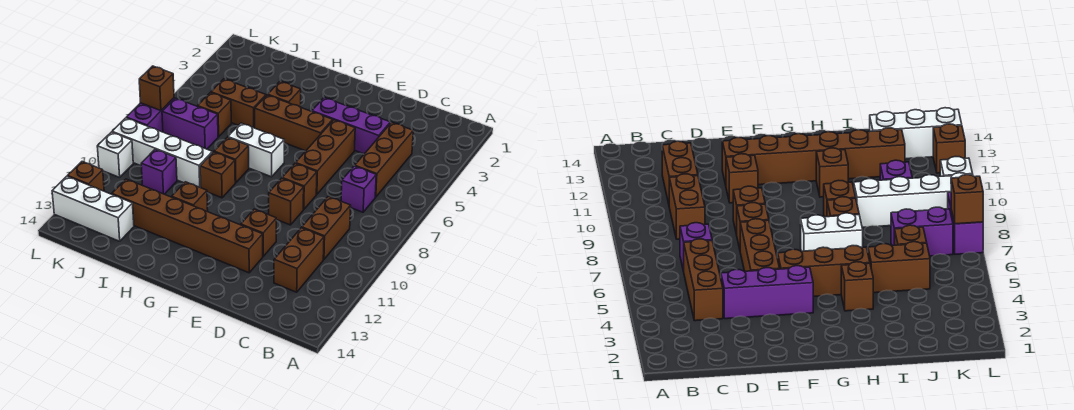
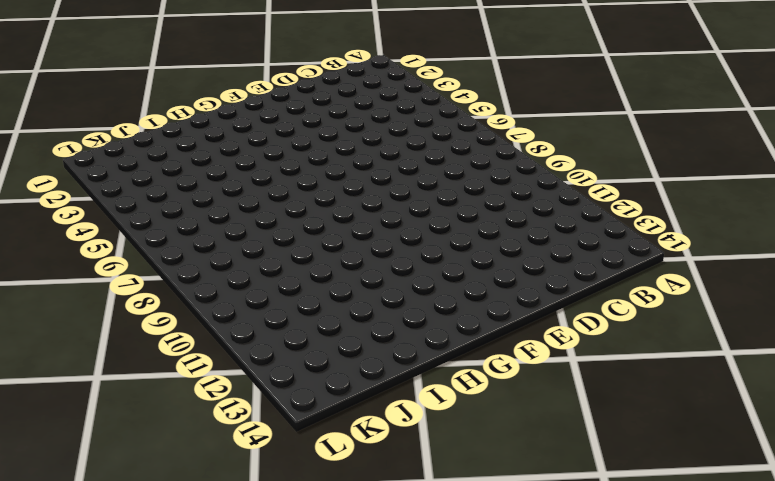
none -> brown brick C4:C6 level 1
none -> purple brick C7 level 1
none -> brown brick C9:C10 level 1

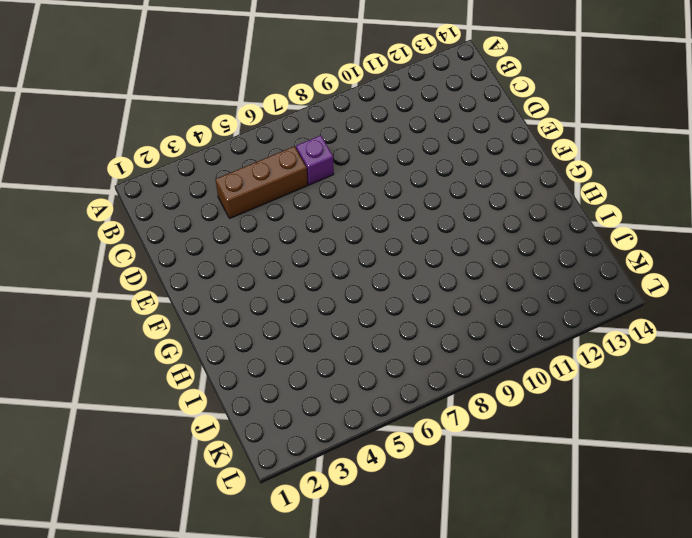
none -> brown brick C9:C10 level 1
none -> brown brick C11:C12 level 1
none -> purple brick D4:F4 level 1

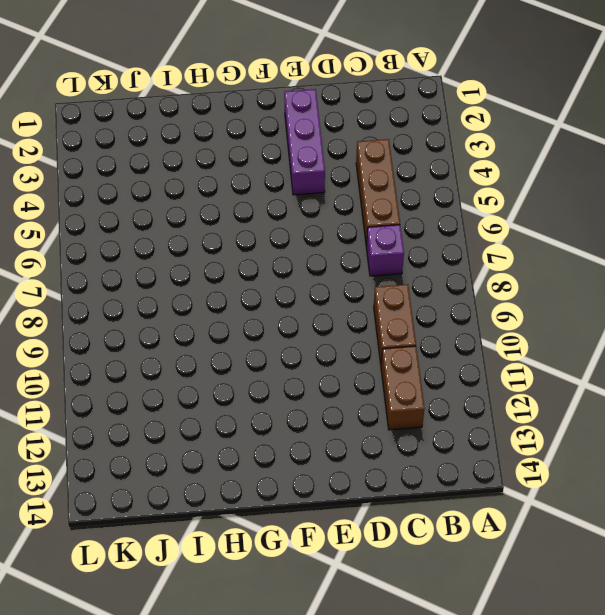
purple brick E2:E4 level 1 -> purple brick D4:F4 level 1
none -> brown brick E5:E7 level 1
none -> brown brick E8 level 1
none -> brown brick E9 level 1

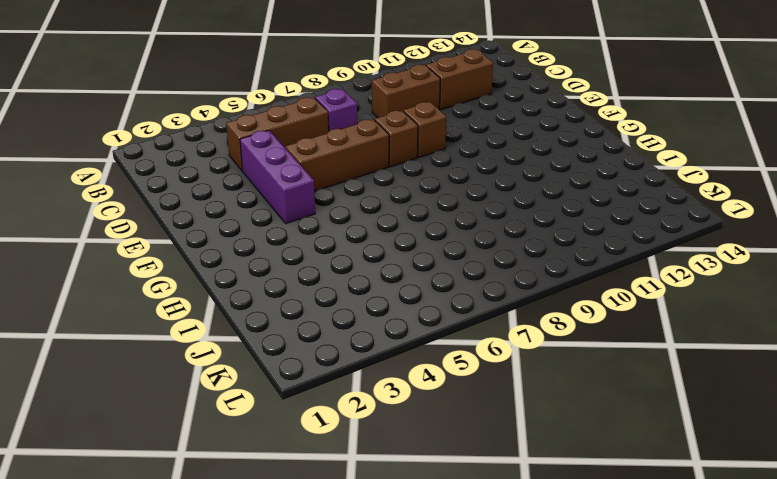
none -> brown brick E11 level 1
none -> brown brick E12:J12 level 1
none -> brown brick F5:H5 level 1

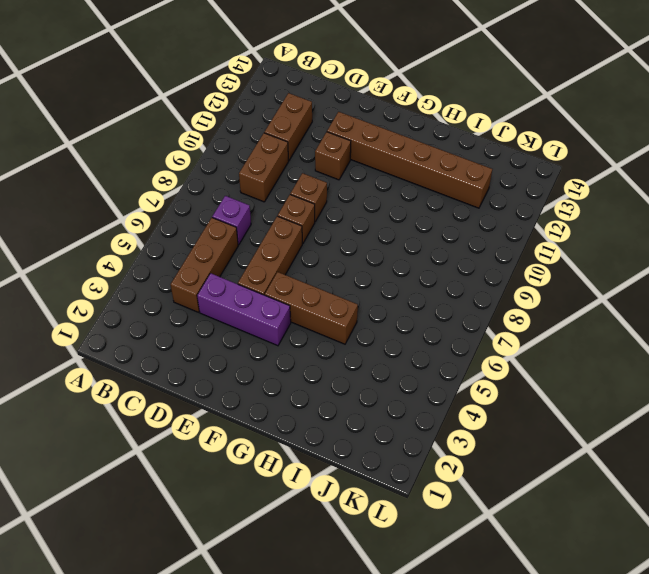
none -> white brick G7:H7 level 1
none -> brown brick H4 level 1
none -> brown brick H8 level 1

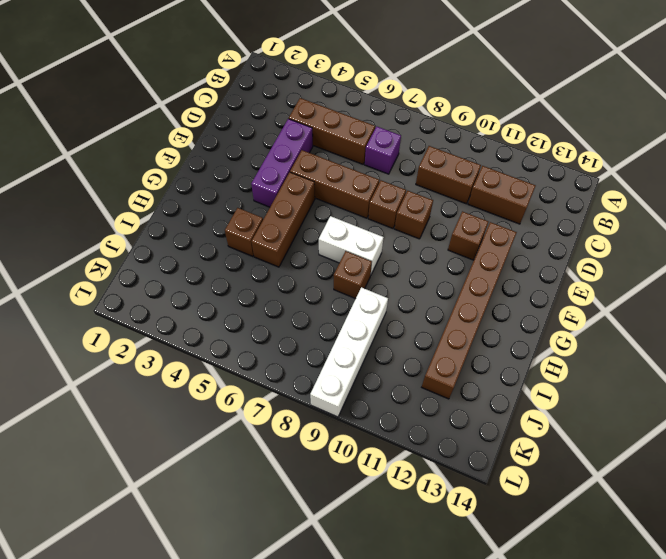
white brick G7:G8 level 1 -> white brick G7:H7 level 1
none -> brown brick H9 level 1
none -> brown brick H11 level 1
none -> brown brick I5:J5 level 1

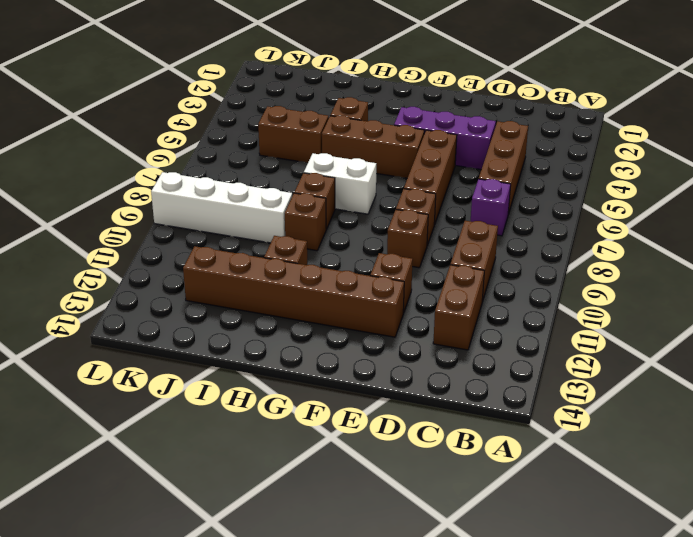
none -> brown brick J6 level 1
none -> purple brick J7:K7 level 1
none -> purple brick J10 level 1

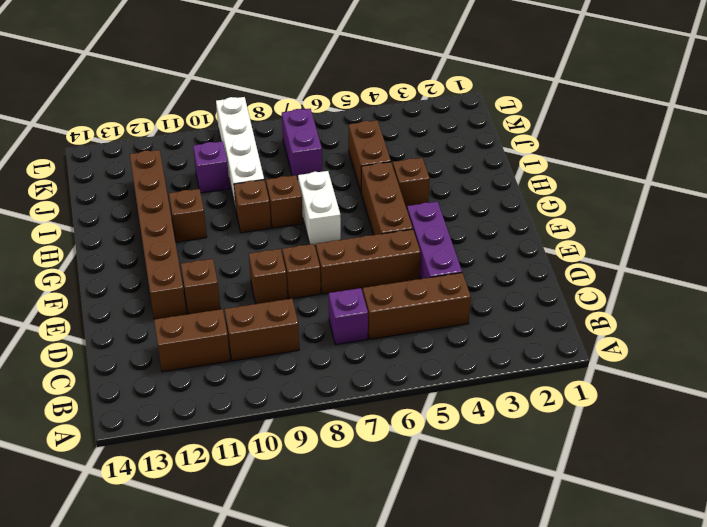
none -> brown brick J6 level 1
none -> white brick J13:L13 level 1
none -> purple brick L7:L8 level 1

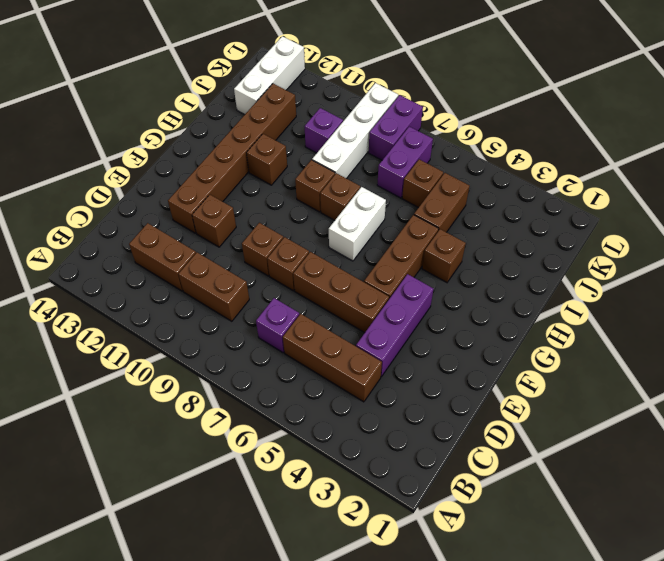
purple brick K8:L8 level 1 -> purple brick L7:L8 level 1
none -> white brick L10 level 1
none -> brown brick L12 level 1
none -> brown brick L7 level 2

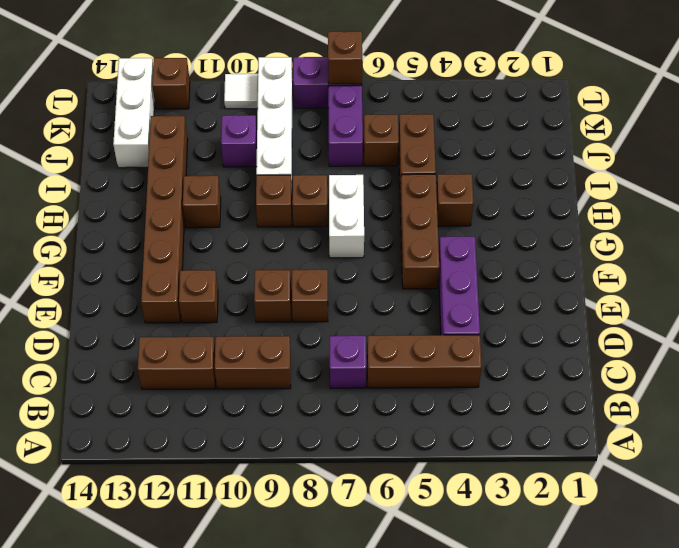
white tile L10 level 1 -> white brick L10 level 1
none -> brown brick E5:E7 level 1

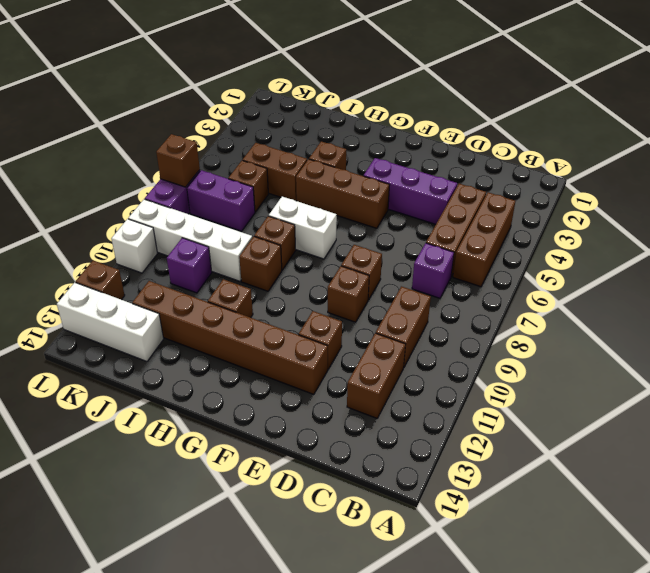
brown brick B4:B6 level 1 -> brown brick E5:E7 level 1

